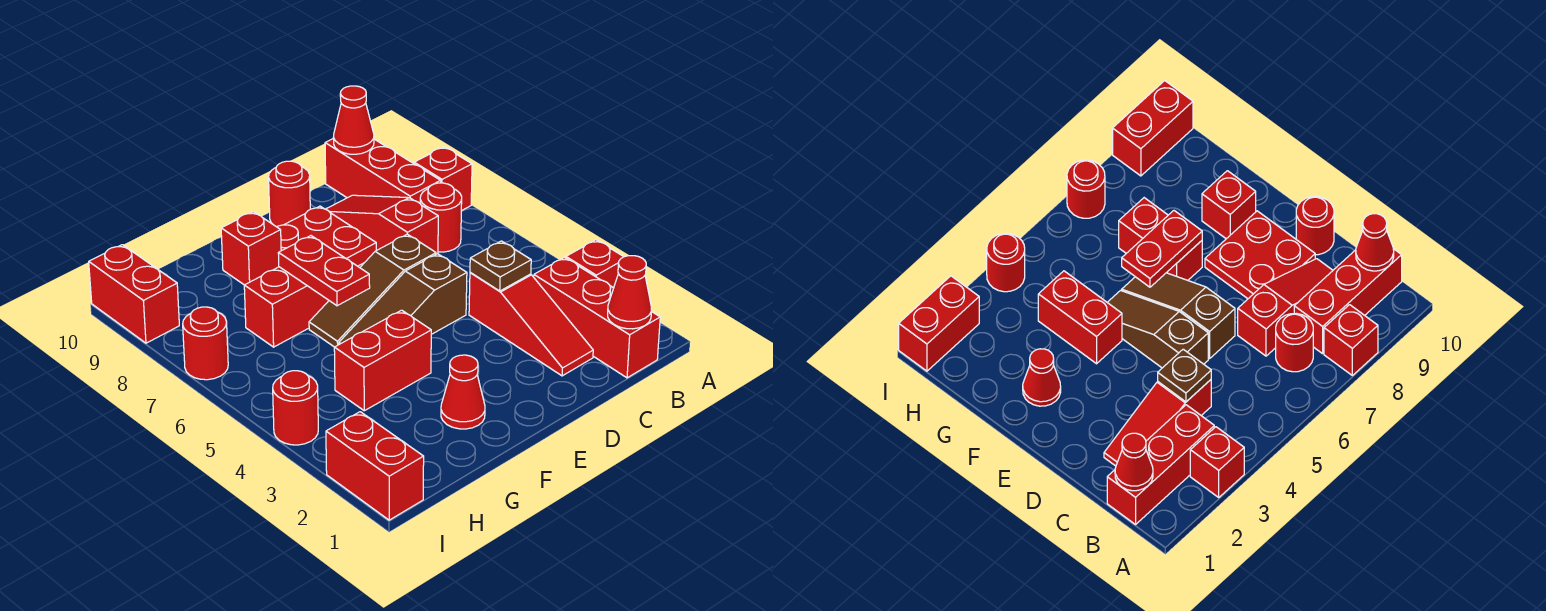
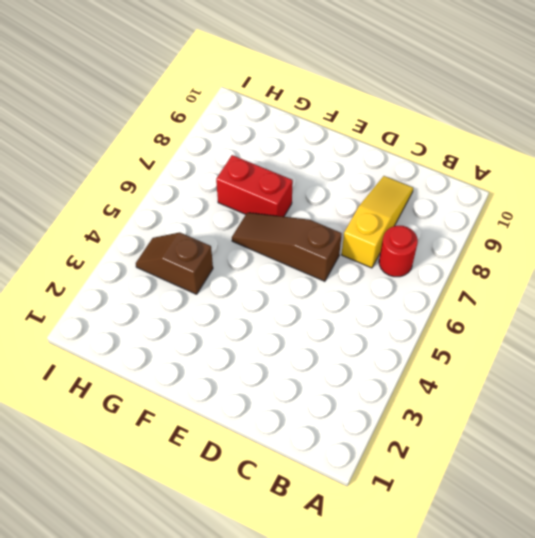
yellow slope C7:C9 level 1 top 7 -> red slope C7:C9 level 1 top 7
brown slope G4:H4 level 1 top G -> red brick F4:G4 level 1
none -> red brick A3 level 1
none -> red brick A8 level 1
none -> red brick B1:B3 level 1

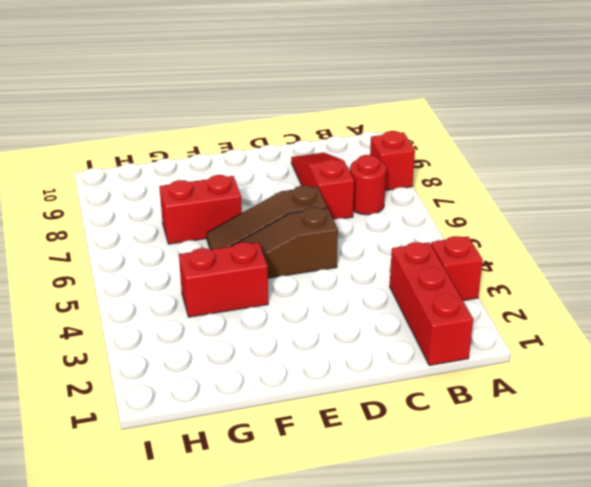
none -> red brick B8:B10 level 1
none -> red slope C2:C4 level 1 top 4
none -> red plate D8:E9 level 1

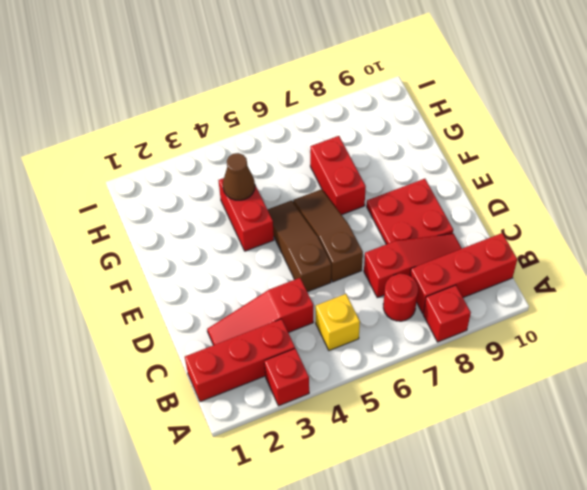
yellow brick B5 level 1 -> none
brown cone G4 level 2 -> none
none -> red round brick D10 level 1
none -> red cone F2 level 1
none -> red brick F9 level 1

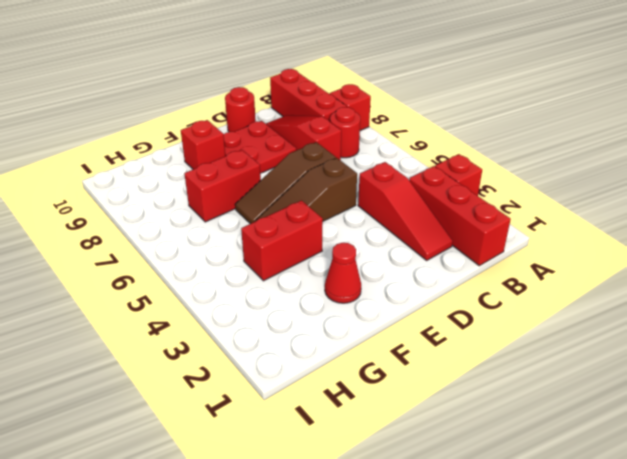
none -> red brick I1:I2 level 1
none -> red round brick I4 level 1
none -> red round brick I7 level 1

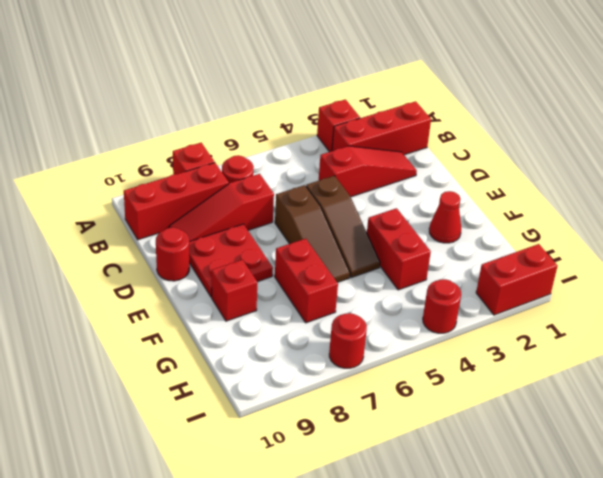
none -> red brick I9:I10 level 1
none -> red cone B1 level 2
none -> red cone B10 level 2

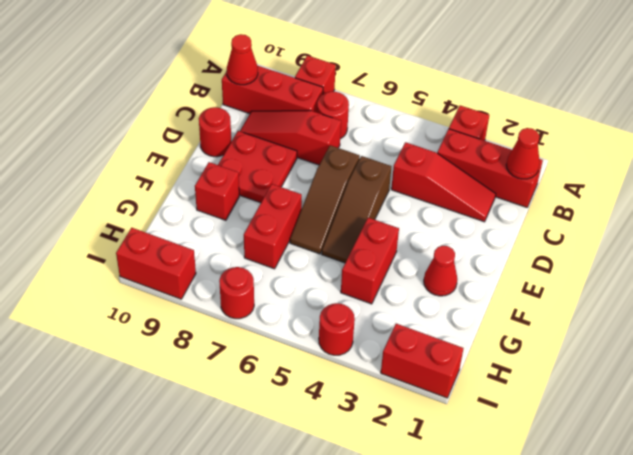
none -> brown plate C4 level 2
none -> red plate F6:F7 level 2

